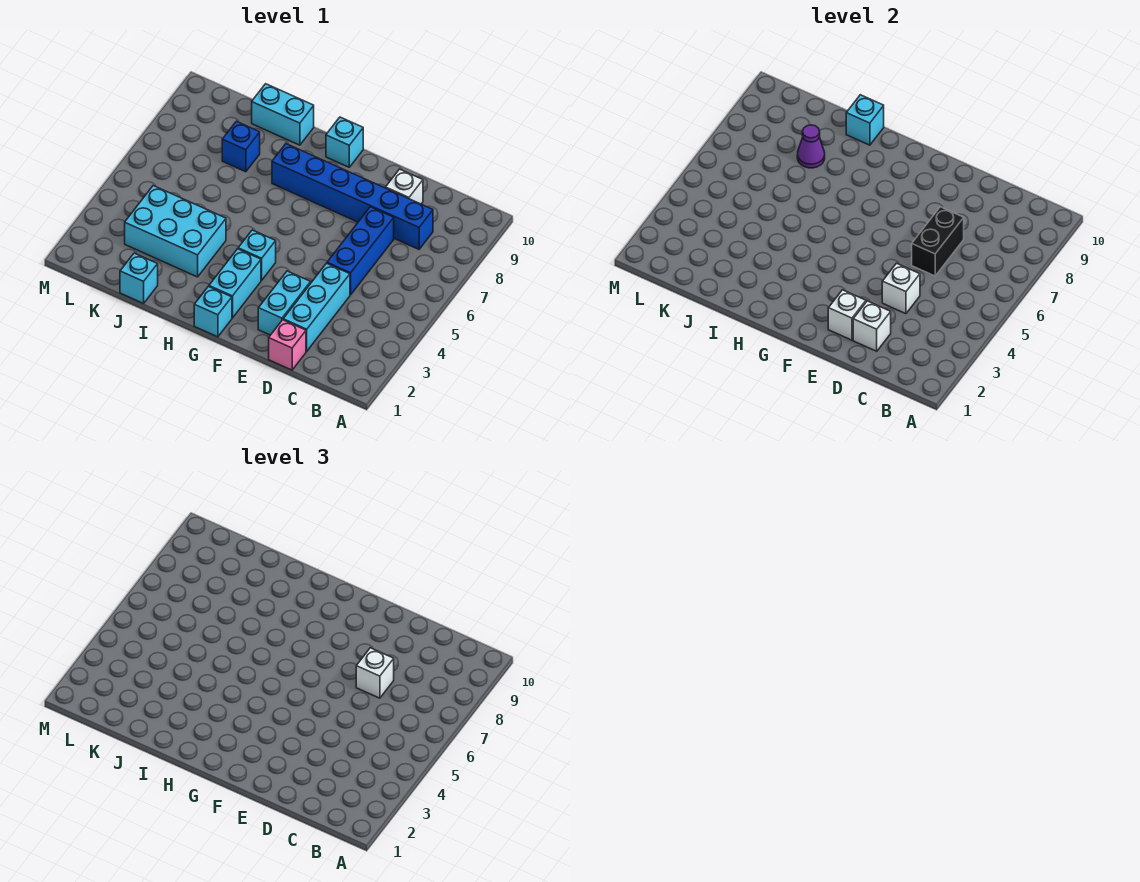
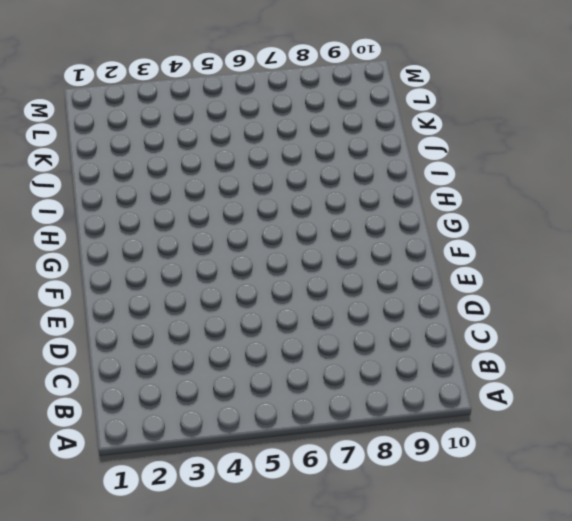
none -> blue brick C8:H8 level 1
none -> pink brick D1 level 1
none -> cyan brick D2:D4 level 1

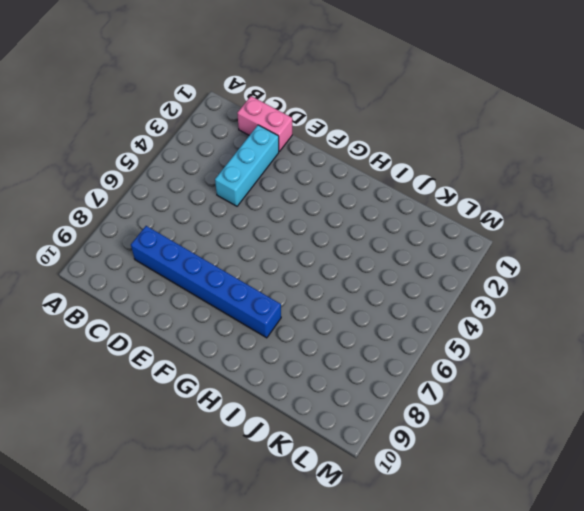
pink brick C1:D1 level 1 -> pink brick D1 level 1
none -> blue brick D5:D7 level 1
none -> white brick D9 level 1
none -> cyan brick E2:E3 level 1

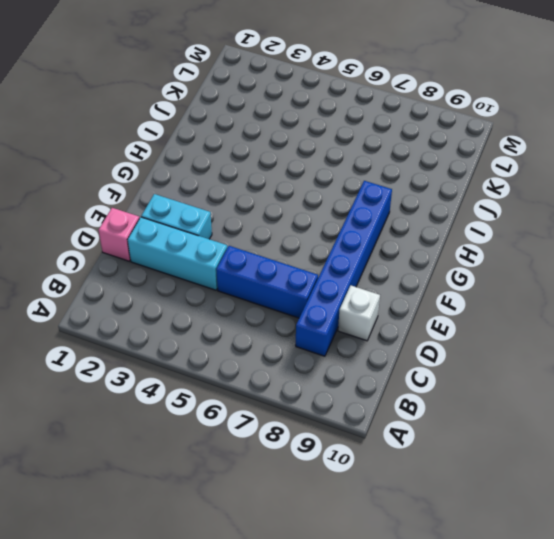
none -> cyan brick G1 level 1
none -> cyan brick G2:G3 level 1
none -> cyan brick G4 level 1

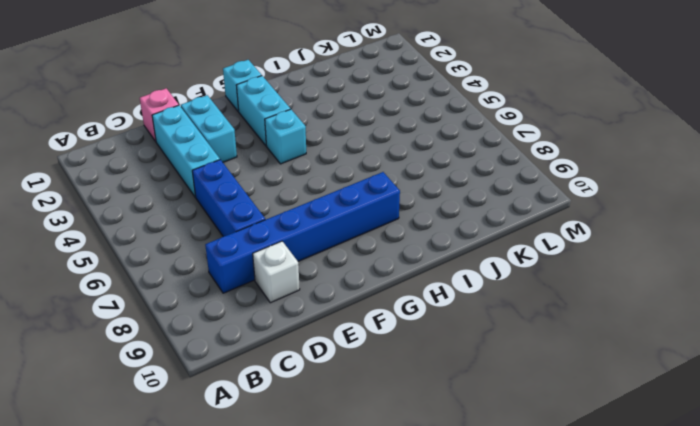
none -> cyan brick G10 level 1
none -> cyan brick I3:K4 level 1
none -> cyan brick I10:J10 level 1

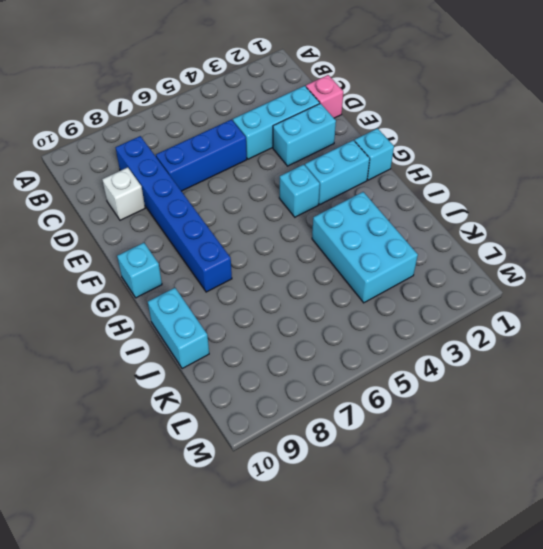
none -> cyan brick J1 level 1
none -> blue brick J8 level 1
none -> white brick D2 level 2

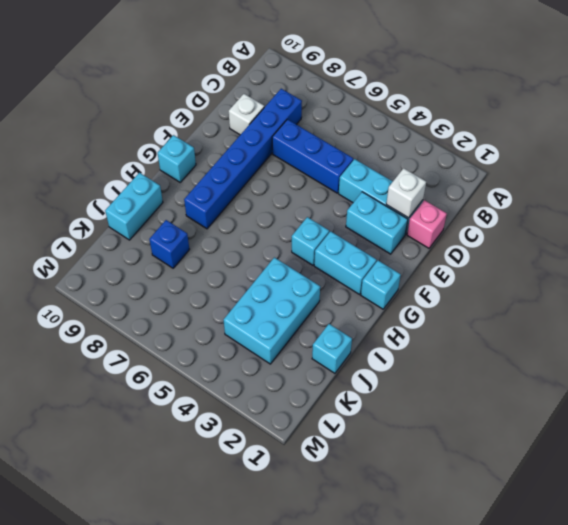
none -> white brick D4 level 2
none -> black brick D6:D7 level 2
none -> white brick E2 level 2

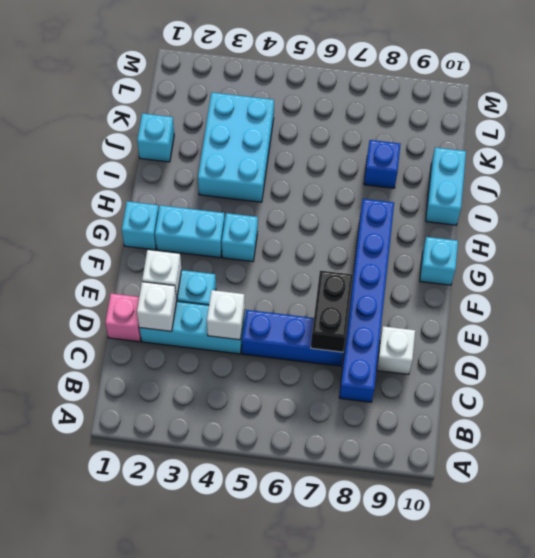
black brick D7:E7 level 2 -> black brick D6:D7 level 2
none -> cyan brick I10 level 2
none -> purple cone J8 level 2
none -> white brick D7 level 3

